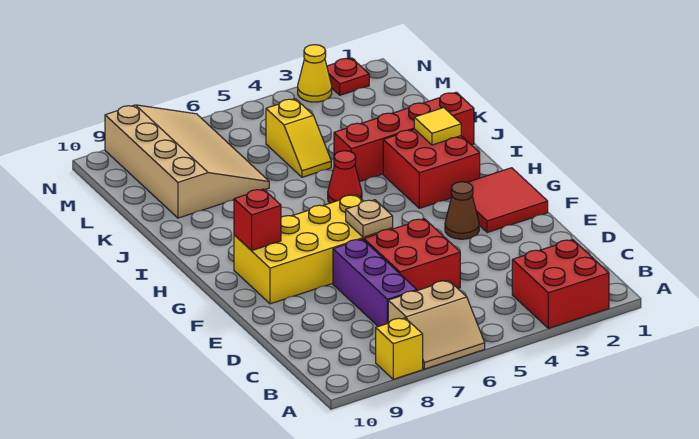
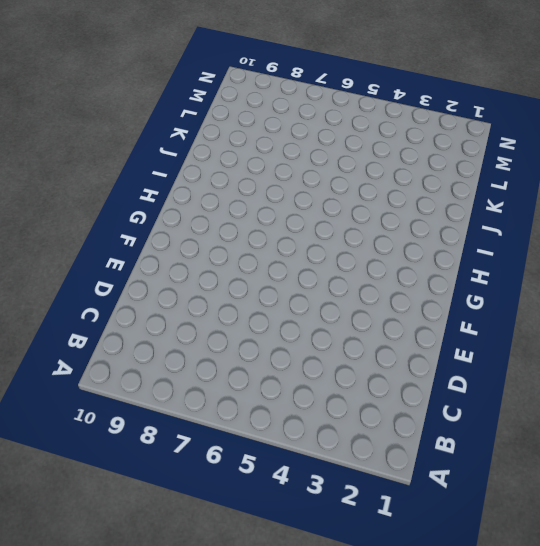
none -> red brick A2:B3 level 1
none -> tan slope A6:B7 level 1 top B
none -> yellow brick A8 level 1

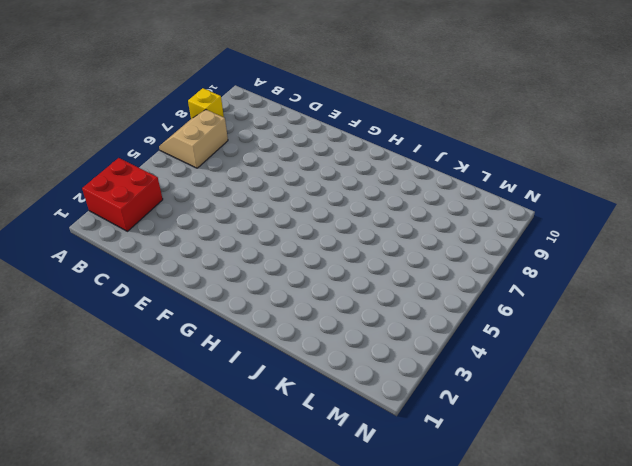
none -> purple brick C7:E7 level 1
none -> red brick D5:E6 level 1
none -> red tile F1:G2 level 1

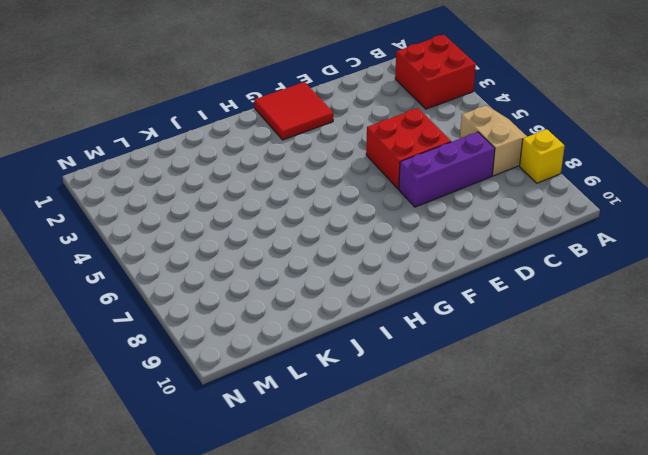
none -> brown cone F3 level 1
none -> yellow brick F6:G9 level 1
none -> red brick H2:I3 level 1

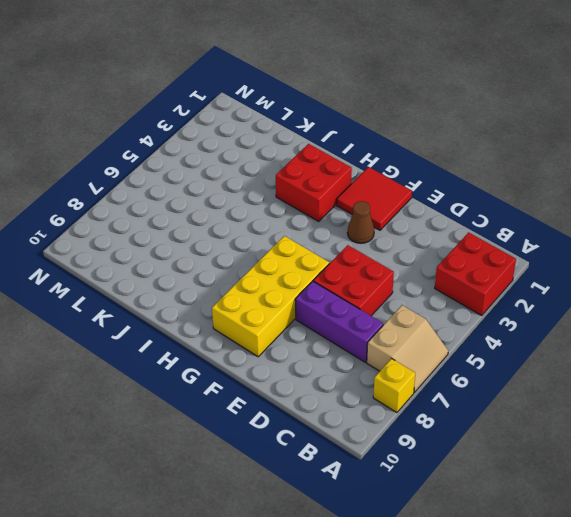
none -> red cone I5 level 1
none -> red brick J1:J4 level 1
none -> yellow slope K5:L5 level 1 top L

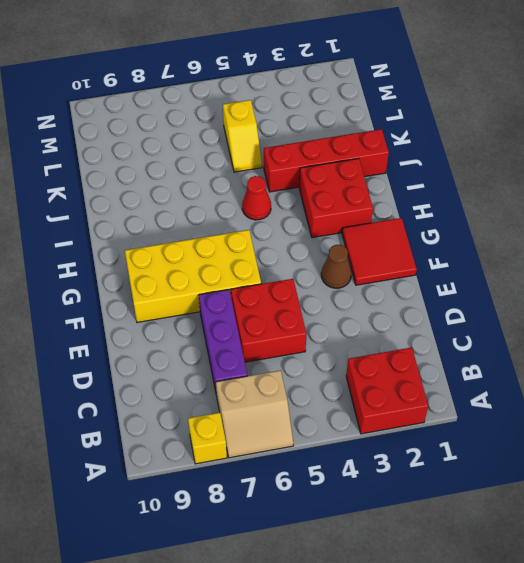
none -> tan slope K7:N9 level 1 top 9
none -> red plate N2 level 1
none -> yellow cone N3 level 1

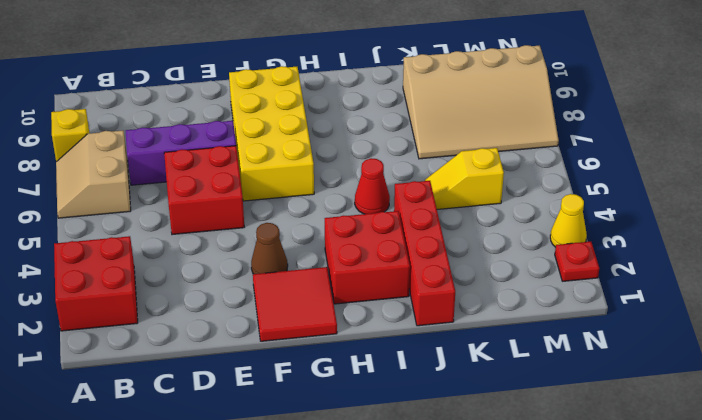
none -> tan plate F6 level 2
none -> red brick G9 level 2
none -> yellow tile I2 level 2

